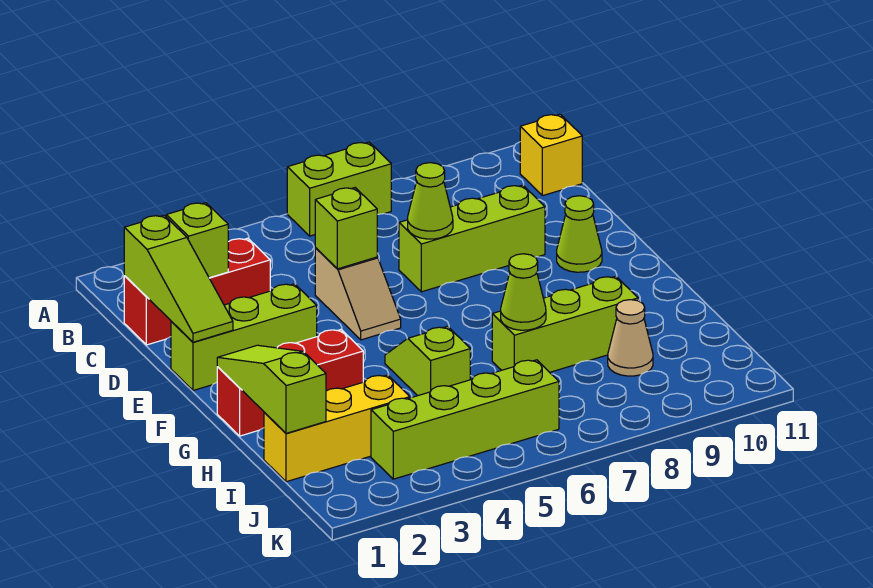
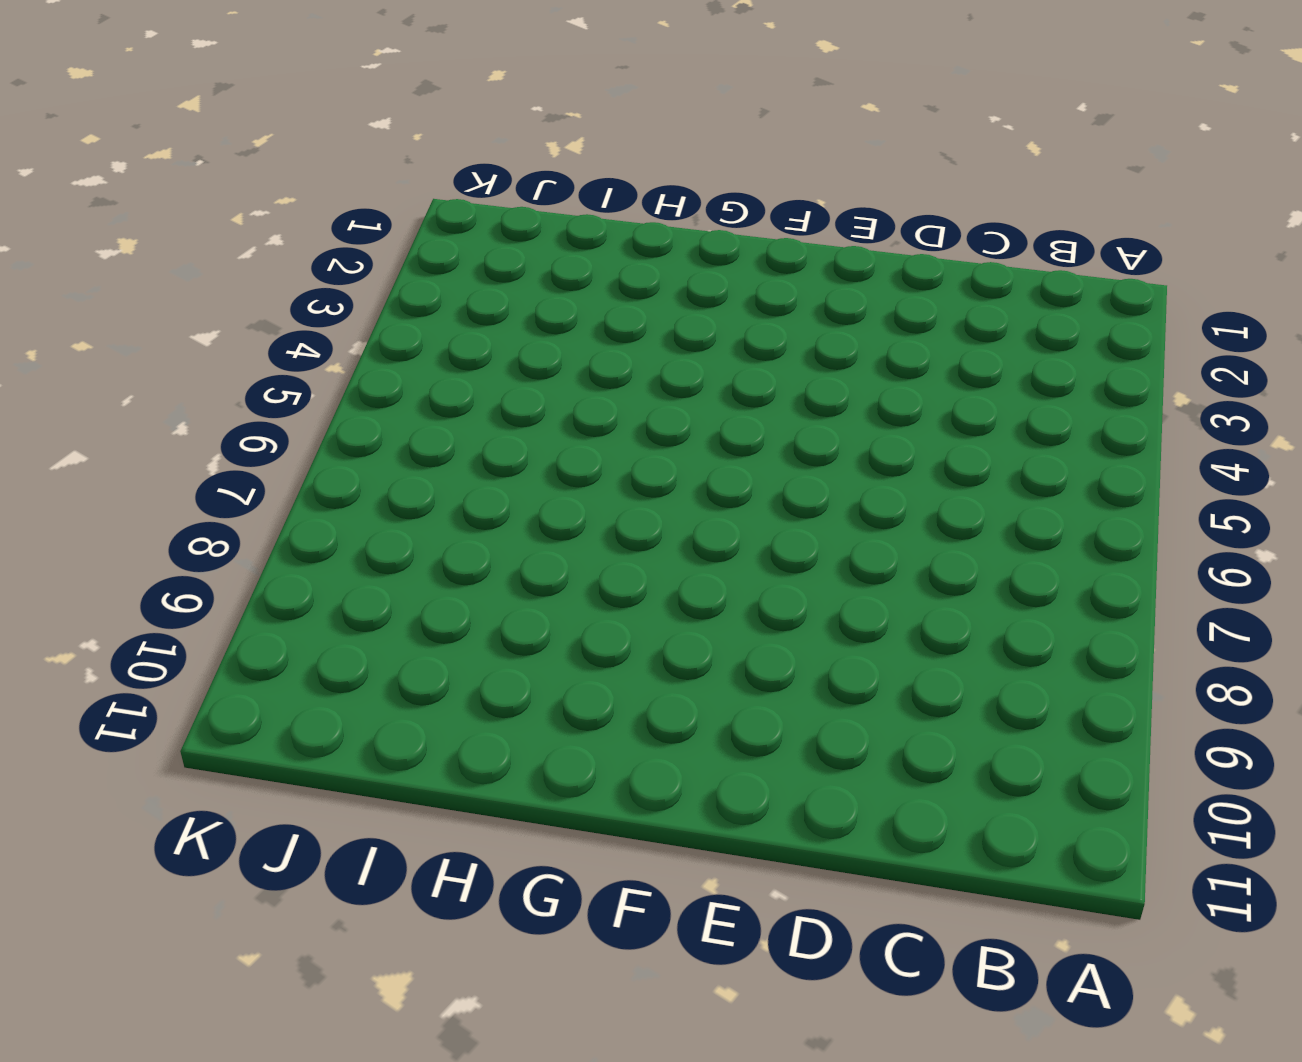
none -> lime brick A6:A7 level 1
none -> yellow brick B11 level 1
none -> red brick C1:C3 level 1

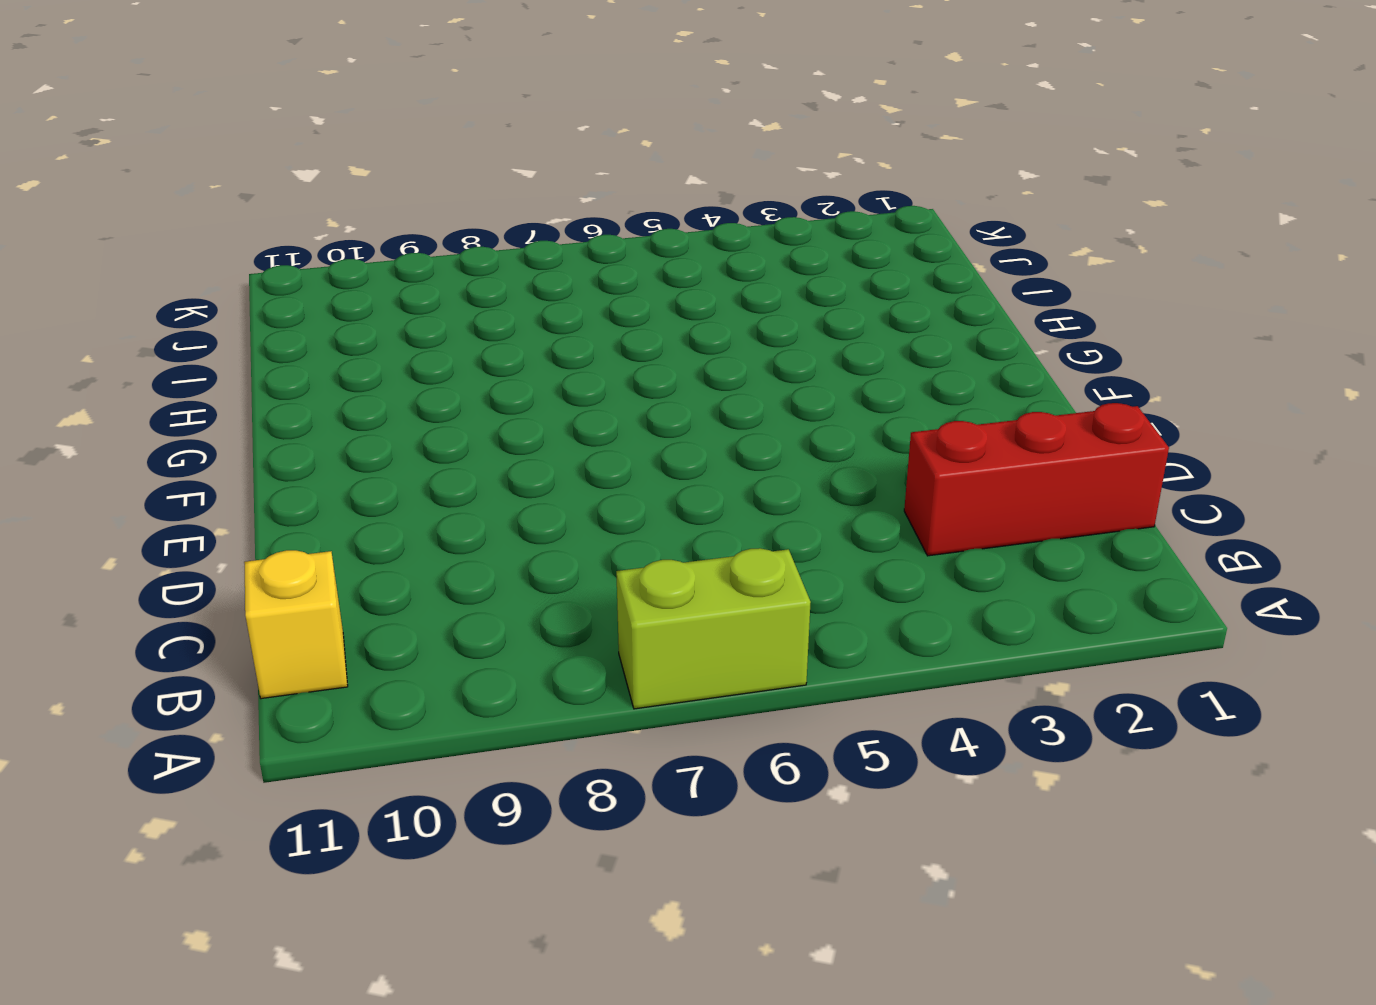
none -> tan slope D5:E5 level 1 top D
none -> lime brick D7:D9 level 1
none -> lime brick E1:E3 level 1

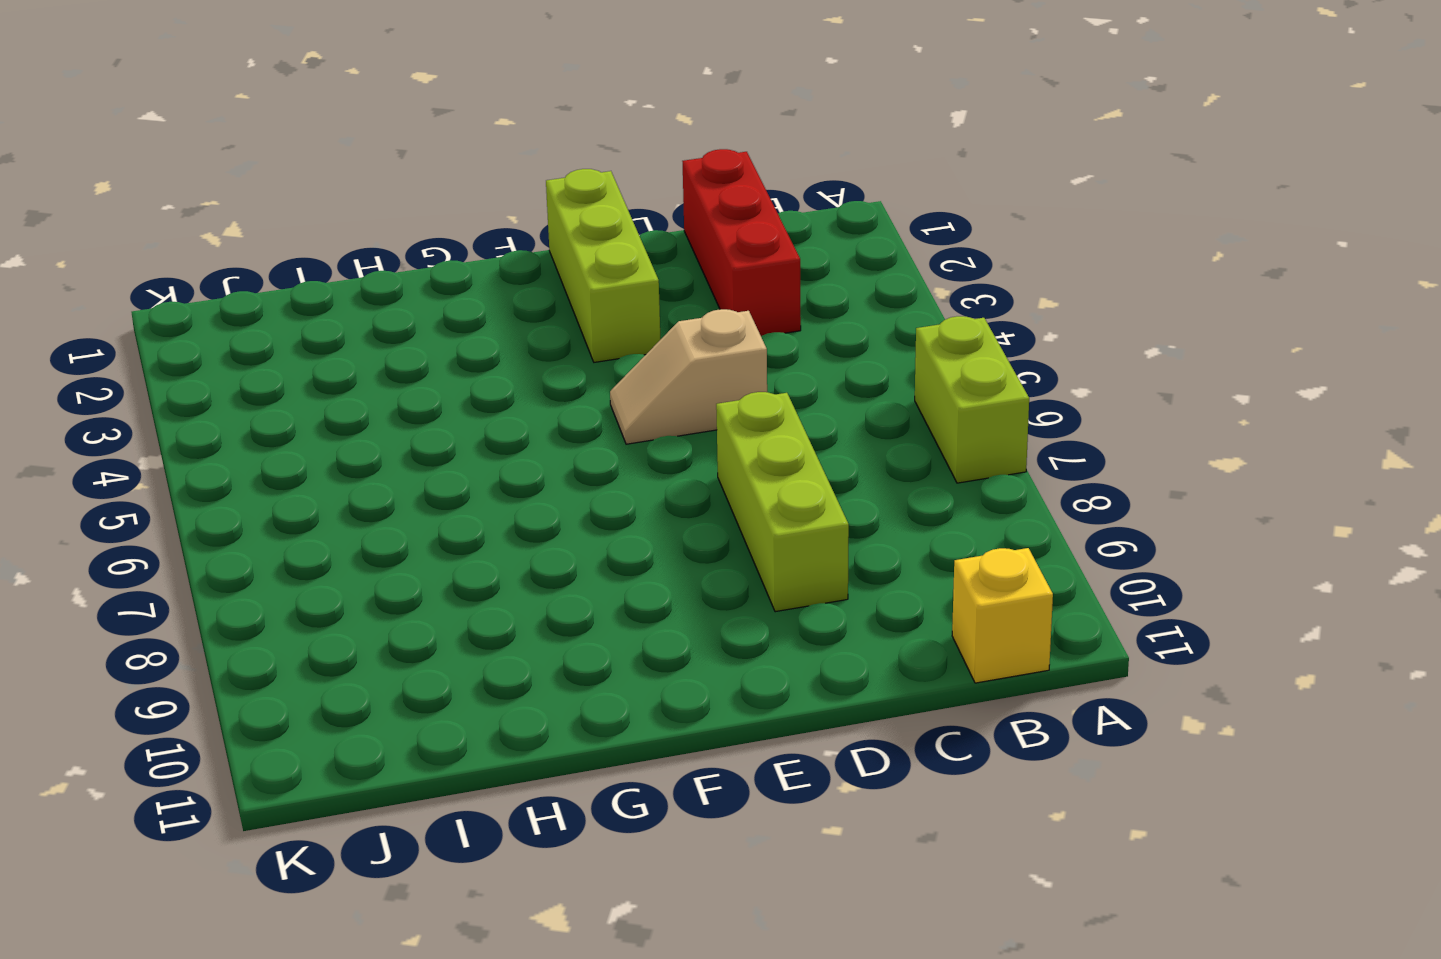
none -> lime cone E10 level 1
none -> red brick G1:G3 level 1
none -> lime slope G5:H5 level 1 top H

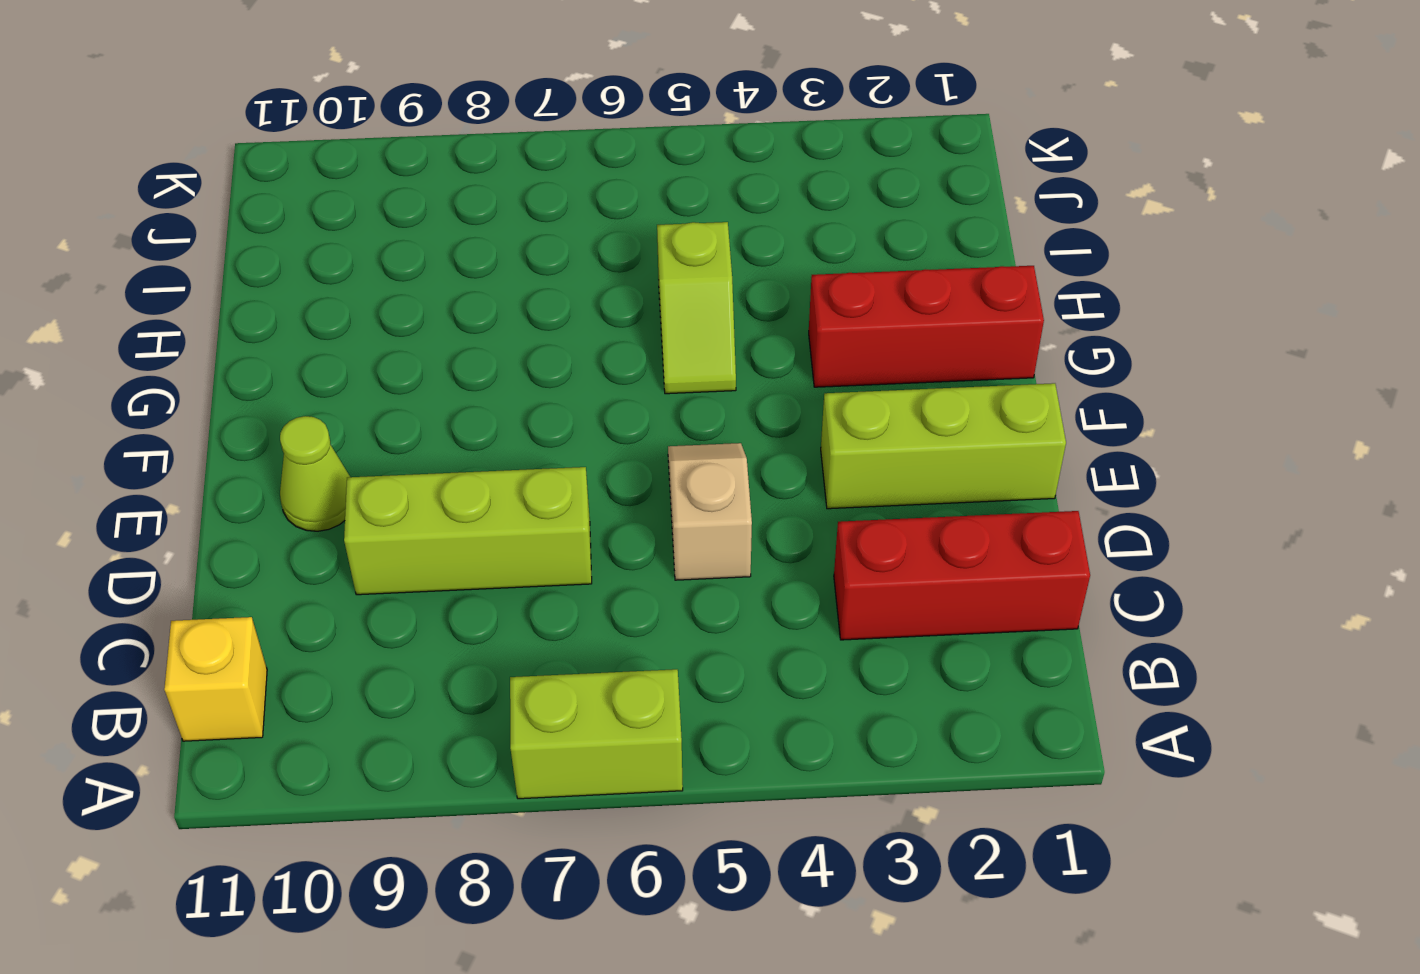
none -> lime brick H7:H9 level 1
none -> yellow brick I1:I3 level 1
none -> tan cone I9 level 1

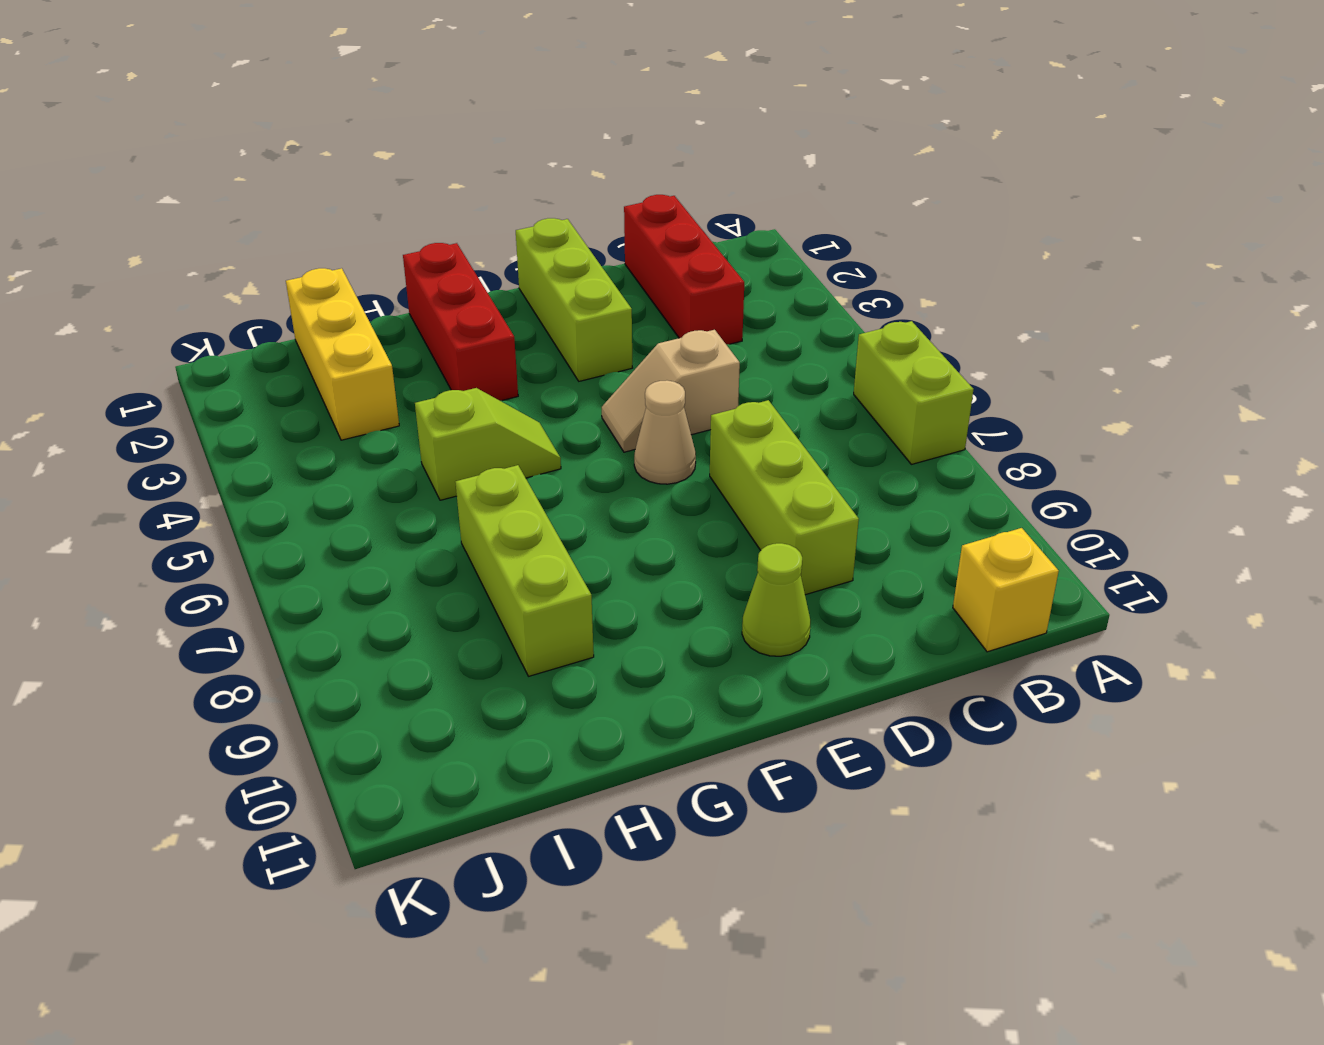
tan cone E6 level 1 -> tan cone I9 level 1
none -> lime brick J3:J6 level 1
none -> lime slope C1:E1 level 2 top C
none -> lime brick C2 level 2

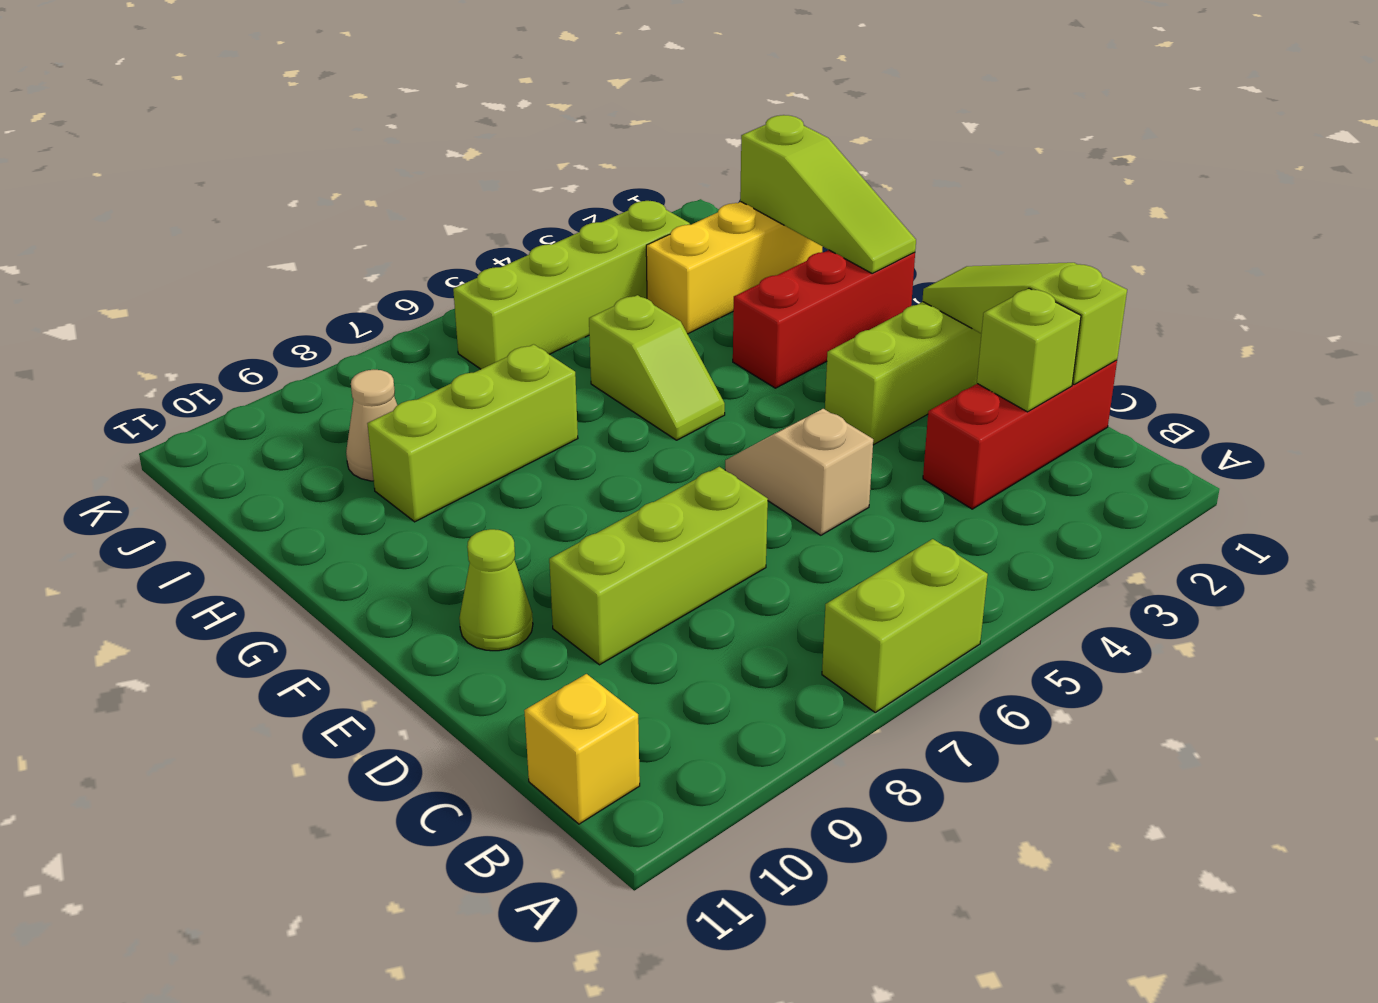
none -> lime brick D5 level 2
none -> lime cone D7 level 2
none -> lime cone H7 level 2

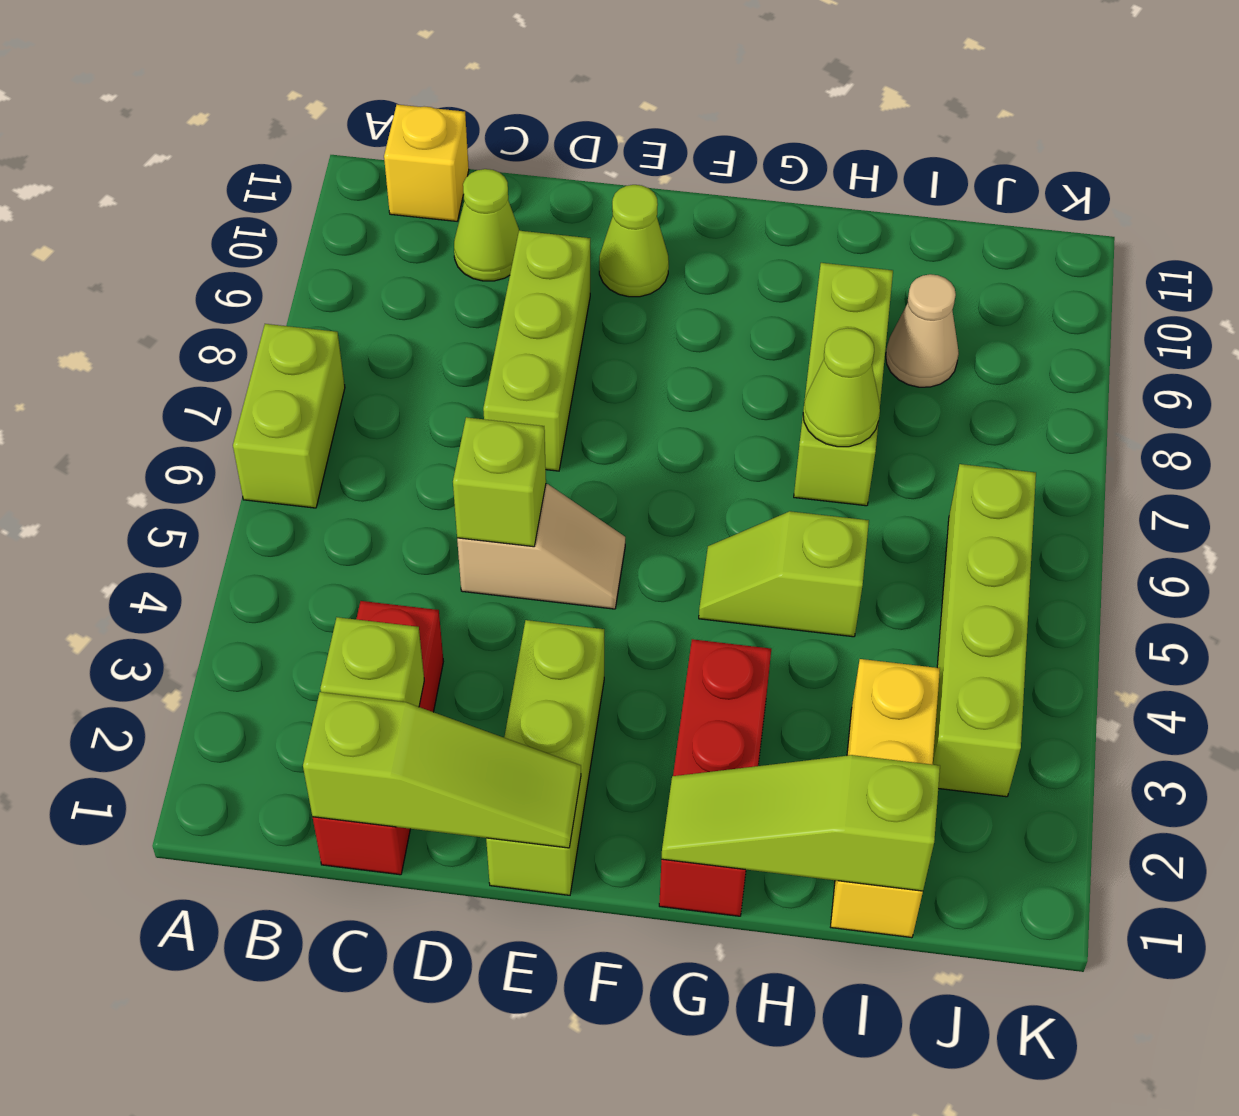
lime cone C10 level 1 -> lime cone D7 level 2

